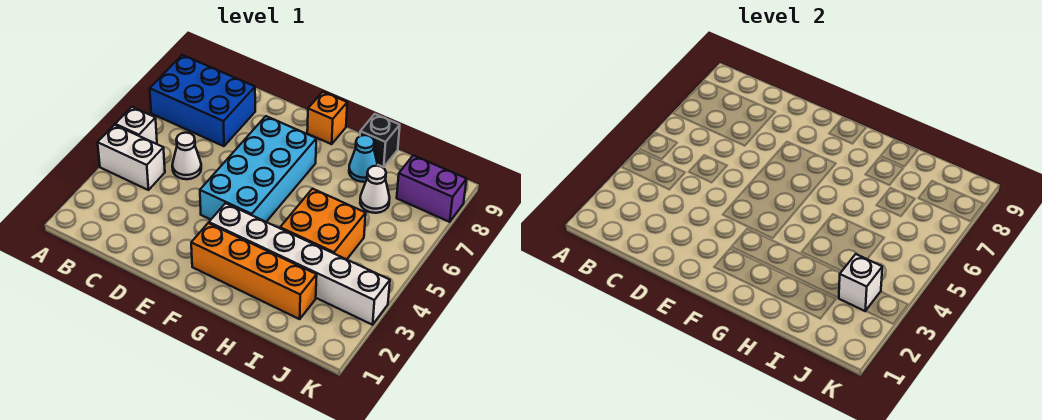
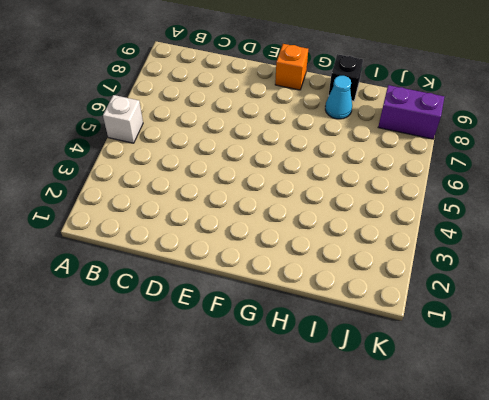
none -> white brick A4:B4 level 1
none -> blue brick A7:C8 level 1
none -> white cone C5 level 1

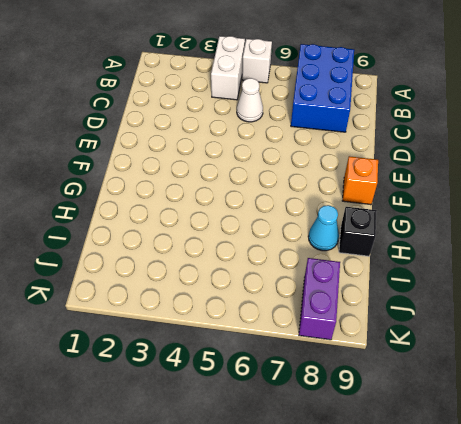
none -> cyan brick E4:F7 level 1
none -> orange brick F2:I2 level 1
none -> white brick F3:K3 level 1

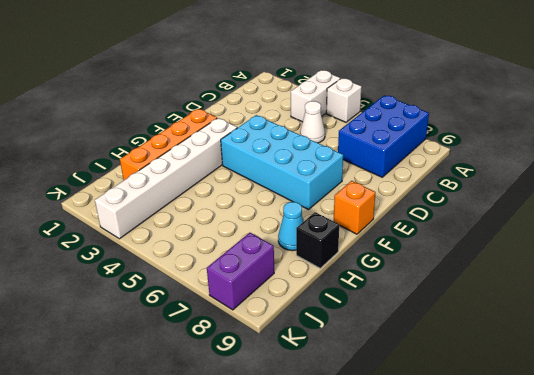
none -> orange brick H4:I5 level 1
none -> white cone I7 level 1
none -> white brick J3 level 2

